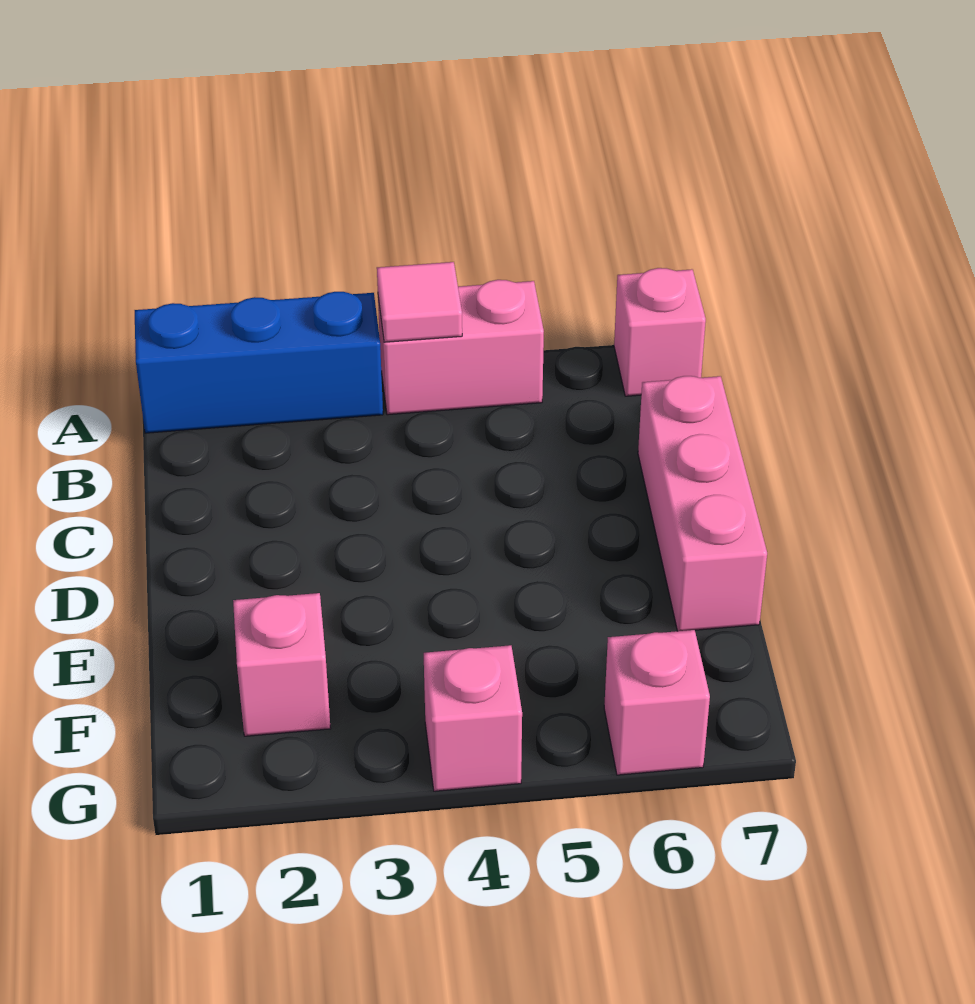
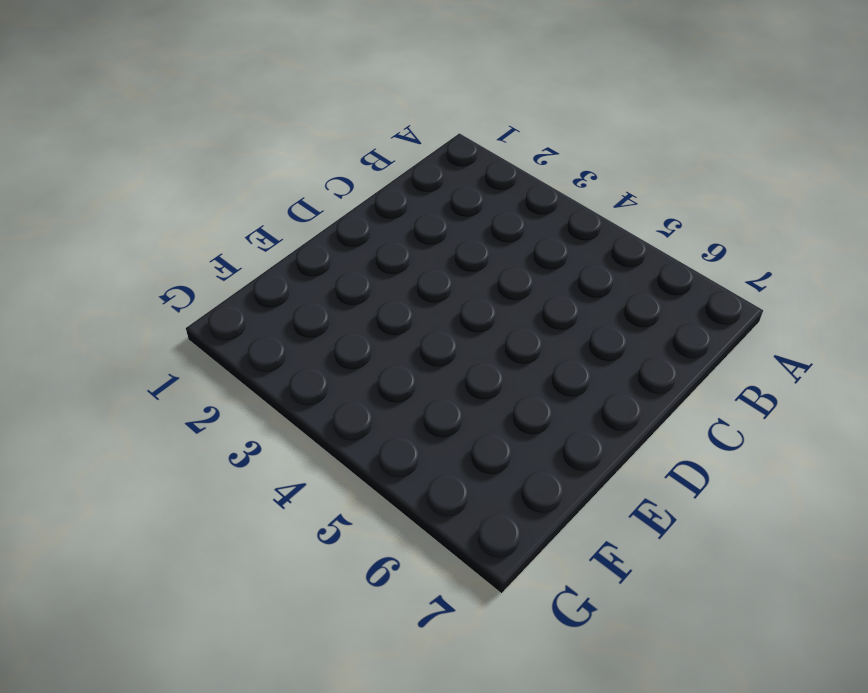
none -> blue brick A1:A3 level 1
none -> pink brick A4:A5 level 1

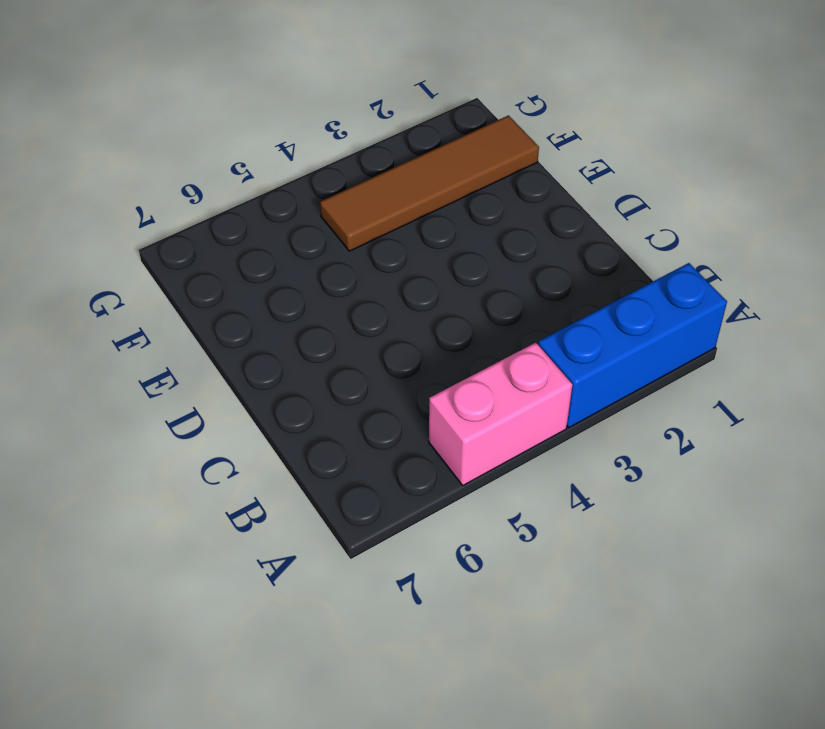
brown tile F1:F4 level 1 -> pink brick F2 level 1
none -> pink brick A7 level 1
none -> pink brick C7:E7 level 1

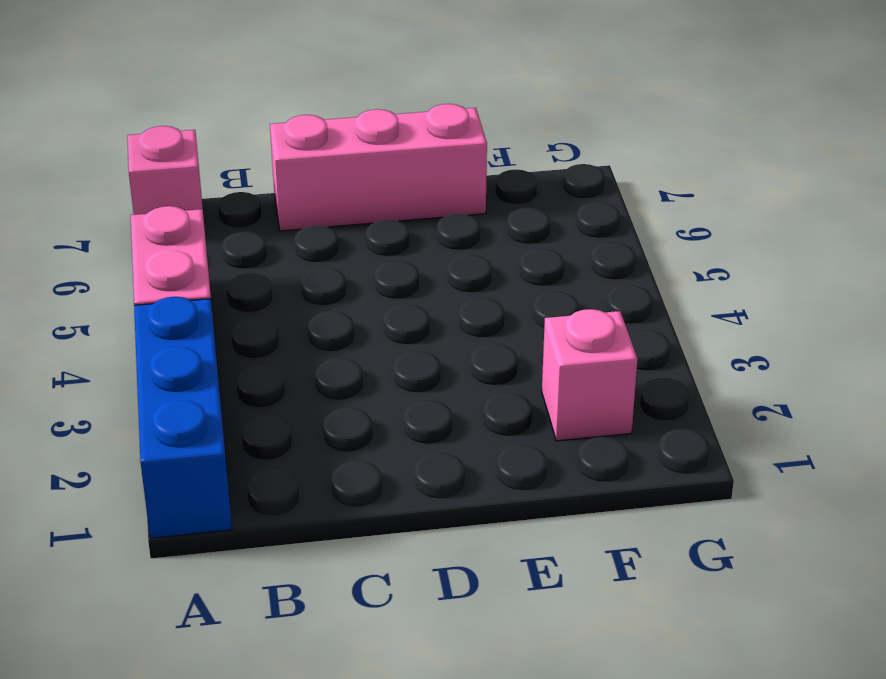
none -> pink brick G4 level 1
none -> pink brick G6 level 1

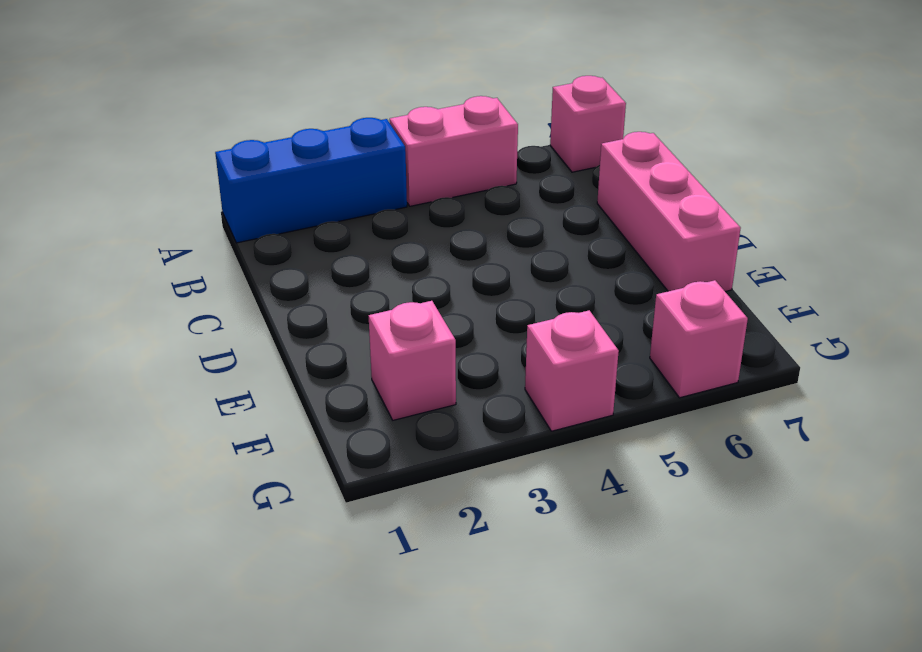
none -> pink tile A4 level 2

